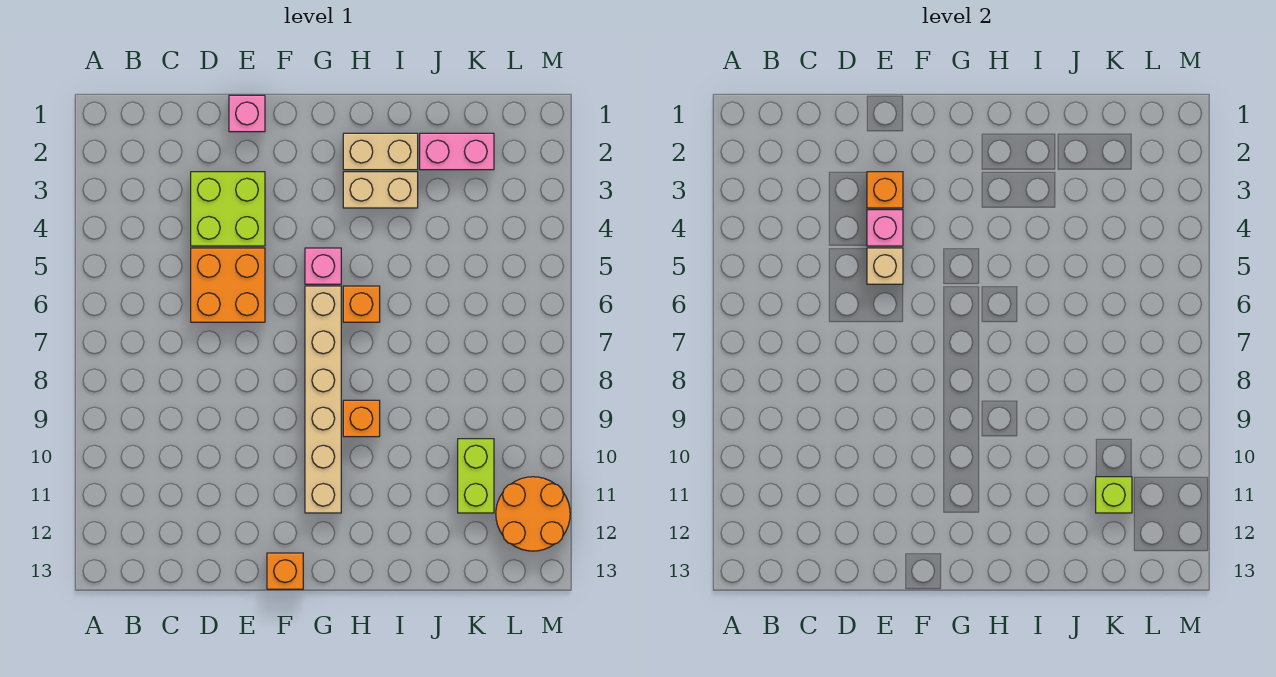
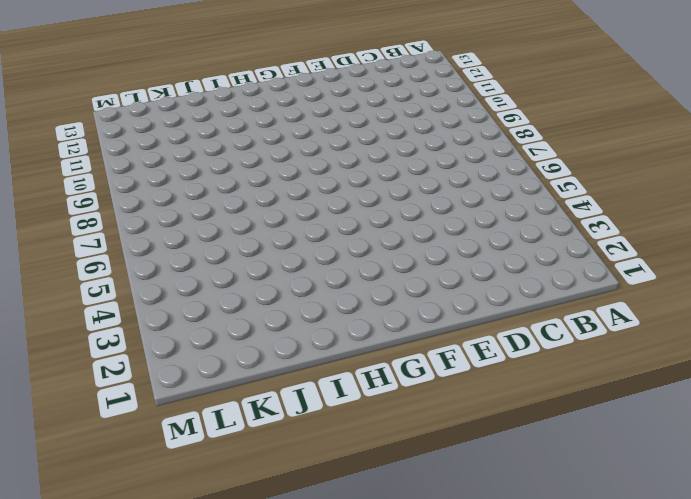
none -> lime brick D3:E4 level 1
none -> orange brick D5:E6 level 1
none -> pink brick E1 level 1

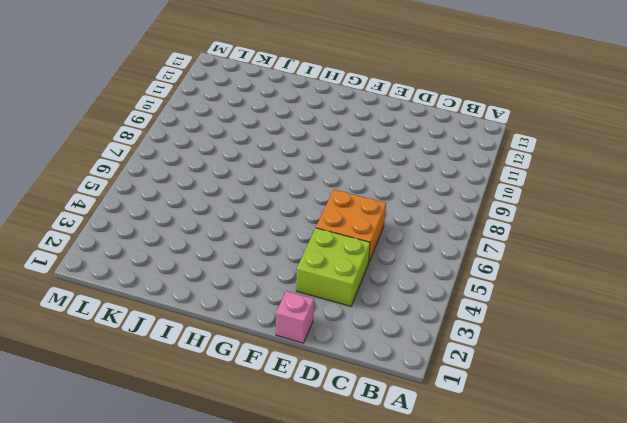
none -> orange brick F13 level 1
none -> pink brick G5 level 1
none -> tan brick G6:G11 level 1

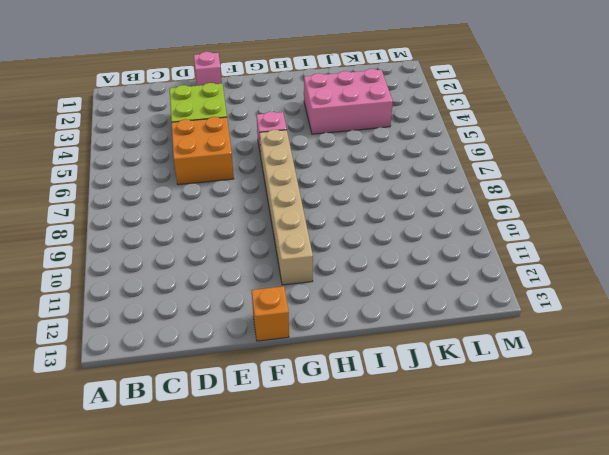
pink brick I3:K4 level 1 -> tan brick H3:I3 level 1
none -> tan brick H2:I2 level 1
none -> orange brick H6 level 1
none -> orange brick H9 level 1

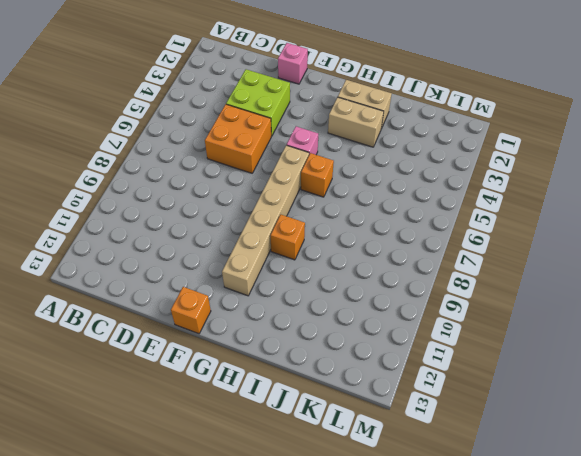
none -> pink brick J2:K2 level 1
none -> lime brick K10:K11 level 1
none -> orange round brick L11:M12 level 1

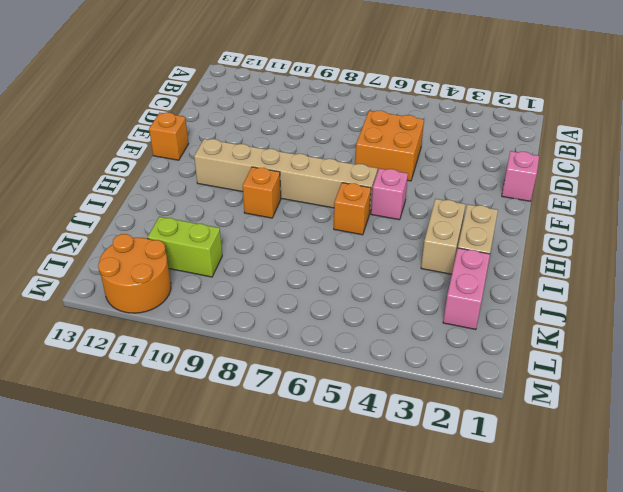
none -> lime brick D3:E4 level 1
none -> orange brick E3 level 2
none -> pink brick E4 level 2

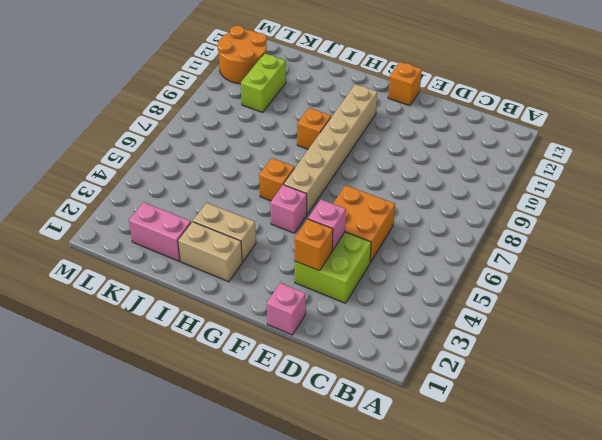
none -> tan brick E5 level 2
none -> lime brick K11 level 2

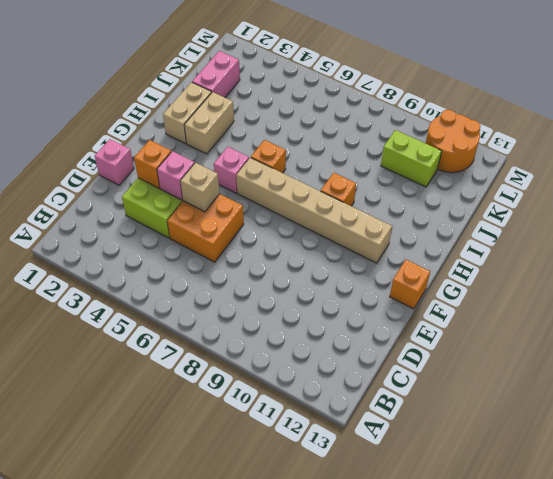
none -> lime brick K11 level 2

